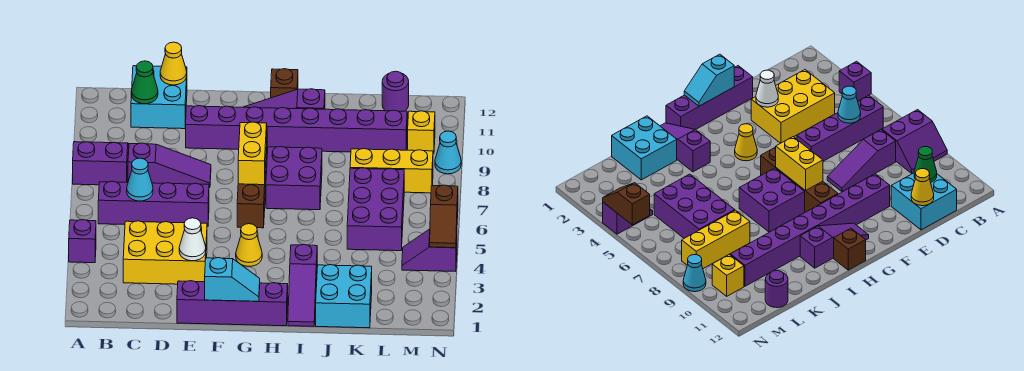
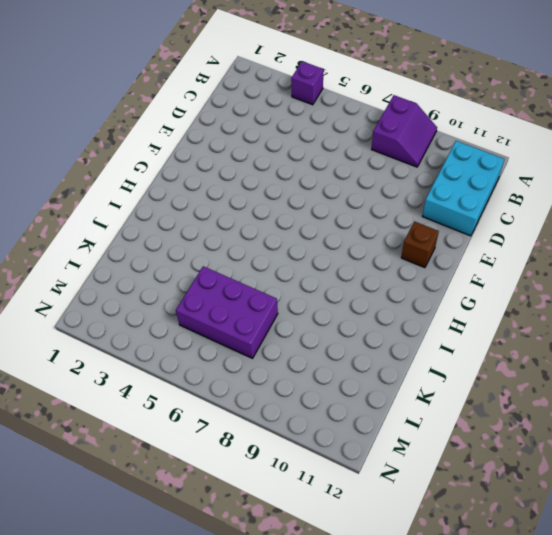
cyan brick B11:D12 level 1 -> cyan brick C11:D12 level 1
brown brick F11 level 1 -> brown brick H12 level 1
none -> purple brick B6:E6 level 1
none -> yellow brick C3:E4 level 1
none -> purple slope C8:E8 level 1 top C

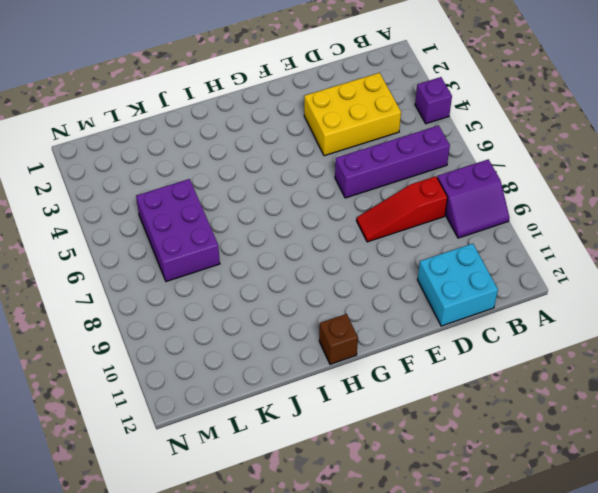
red slope C8:E8 level 1 top C -> purple slope C8:E8 level 1 top C
none -> purple brick E1:H1 level 1
none -> purple brick E10:L10 level 1
none -> yellow cone G4 level 1

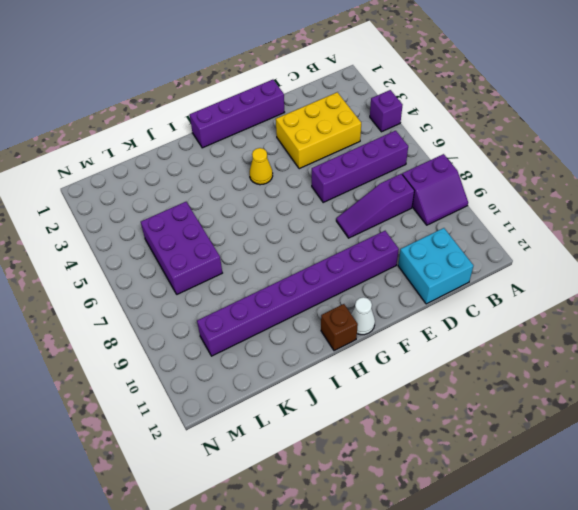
white cone G12 level 1 -> white cone E3 level 2
none -> brown brick G6:G9 level 1
none -> purple slope G11:I11 level 1 top I
none -> purple brick H7:I8 level 1

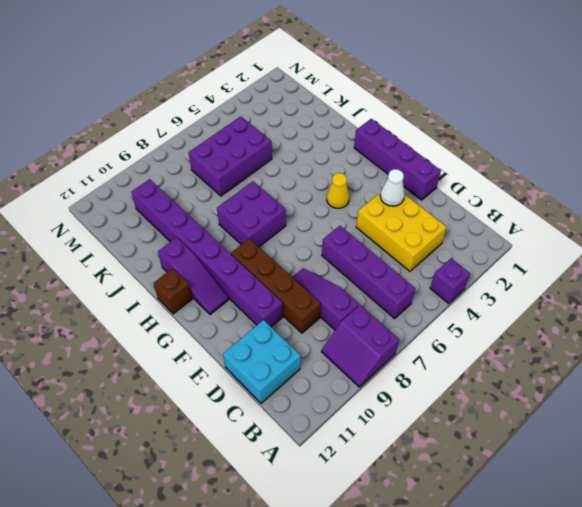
brown brick D9:G9 level 1 -> brown brick G6:G9 level 1
none -> purple slope I1:I3 level 1 top 3
none -> cyan brick J1:K2 level 1
none -> yellow brick K8:M8 level 1

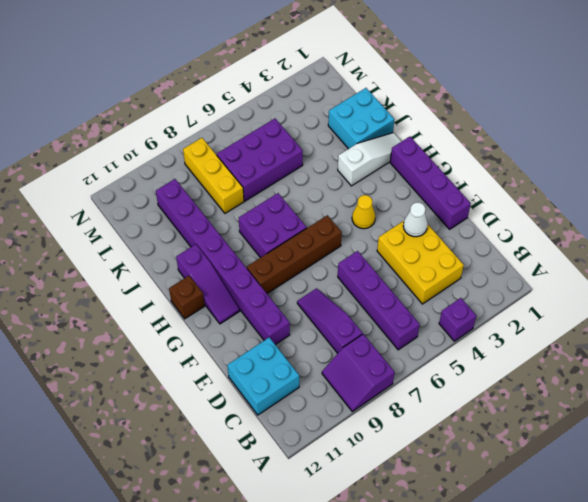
white slope I1:I3 level 1 top 3 -> purple slope I1:I3 level 1 top 3
none -> purple round brick L12 level 1
none -> purple slope M4:N4 level 1 top N
none -> yellow brick M10 level 1

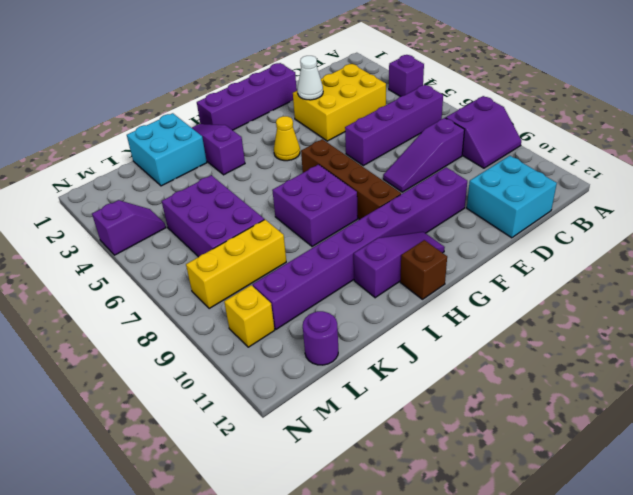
none -> cyan cone N9 level 1
none -> cyan cone C6 level 2
none -> green cone C11 level 2

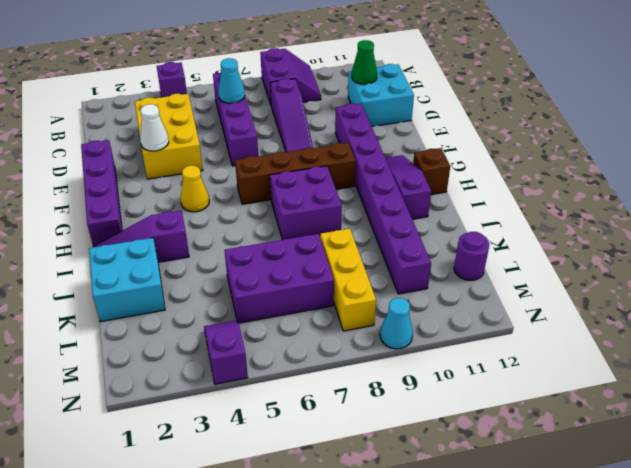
none -> yellow brick M10 level 1
none -> yellow cone D12 level 2
none -> cyan slope F1:G1 level 2 top F

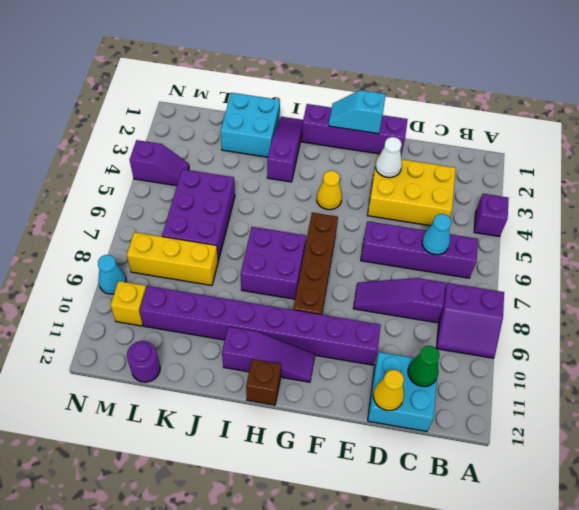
none -> yellow brick G7:G8 level 2
none -> brown slope N4:N5 level 2 top 5

